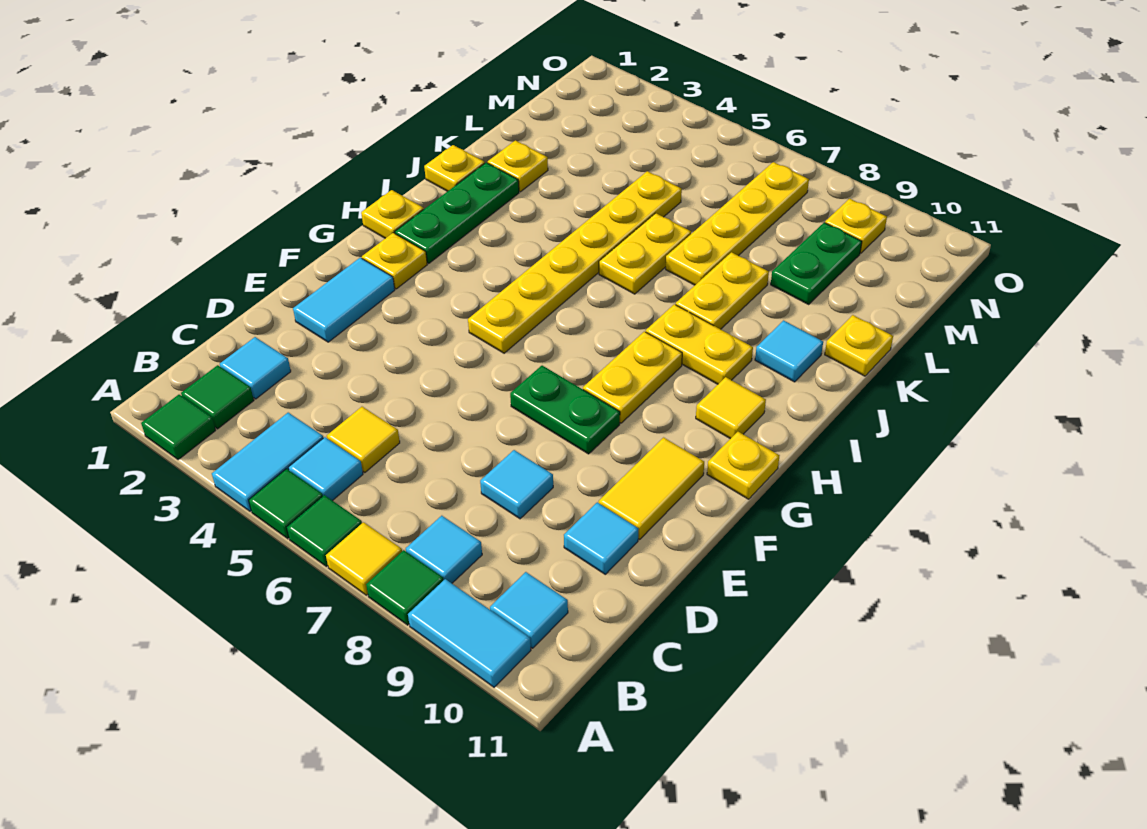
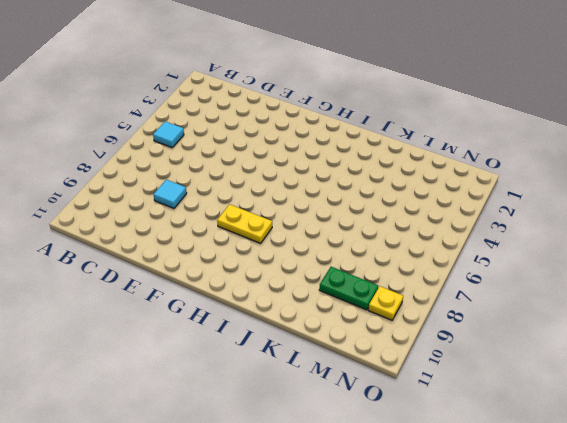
none -> green tile A2 level 1
none -> cyan tile A4:B4 level 1
none -> green tile A5 level 1
none -> green tile A6 level 1

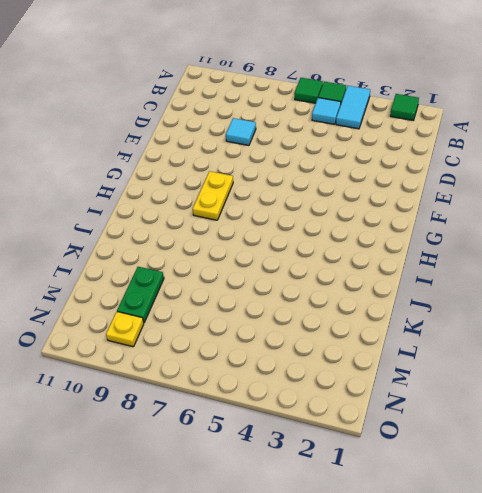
none -> yellow tile A7 level 1
none -> green tile A8 level 1
none -> cyan tile A9:A10 level 1
none -> green tile B2 level 1

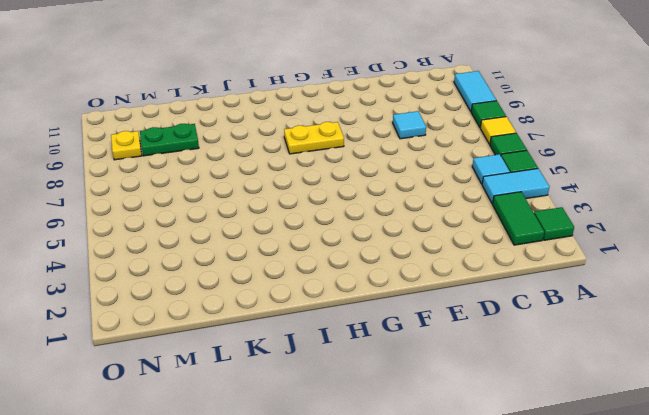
green tile B2:B3 level 1 -> green tile B2 level 1
none -> cyan tile B8 level 1
none -> cyan tile B10 level 1
none -> cyan tile C2 level 1
none -> yellow tile C5 level 1

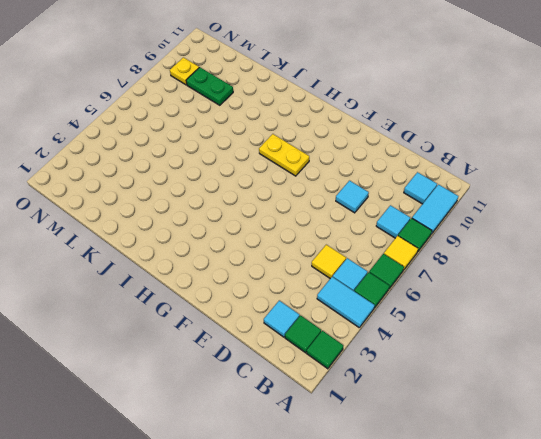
none -> cyan tile D10 level 1
none -> cyan tile E2:F2 level 1
none -> yellow tile E10:F10 level 1
none -> green plate F7:F8 level 1

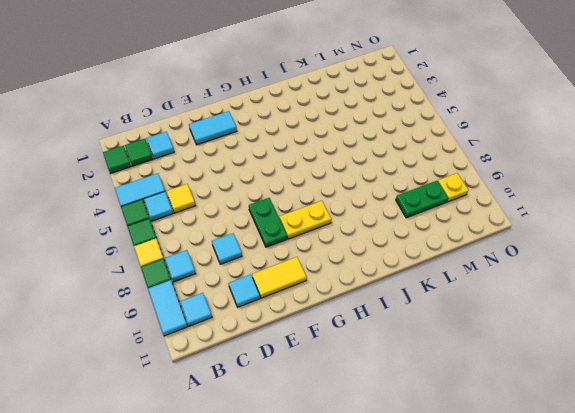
none -> yellow plate G2 level 1
none -> yellow plate G5:L5 level 1
none -> yellow plate G11 level 1
none -> yellow plate H1 level 1

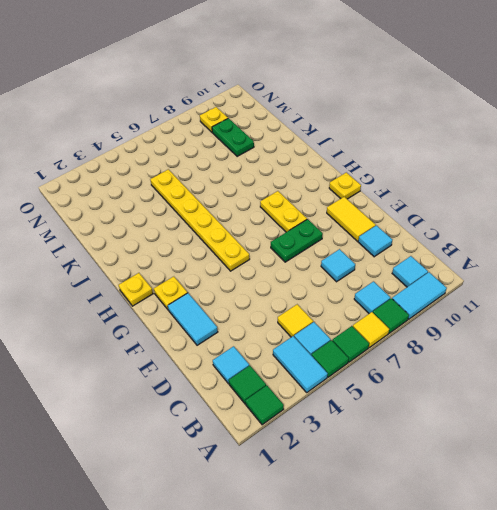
none -> green plate H2:J2 level 1
none -> yellow tile H10 level 1
none -> yellow plate I8:I9 level 1
none -> yellow plate J1 level 1

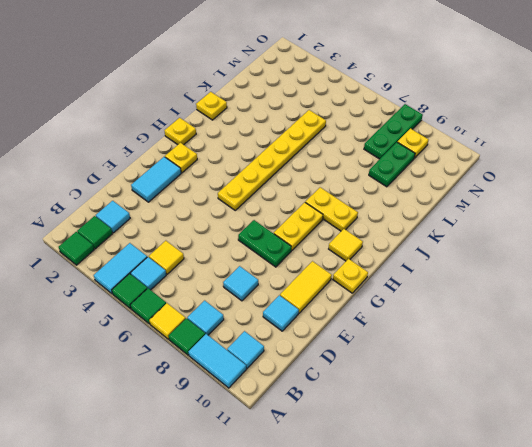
green plate M8:O8 level 1 -> green plate H2:J2 level 1
none -> yellow plate J6:K6 level 1
none -> yellow plate J8:K8 level 1
none -> cyan tile J10 level 1
none -> yellow plate K2 level 1

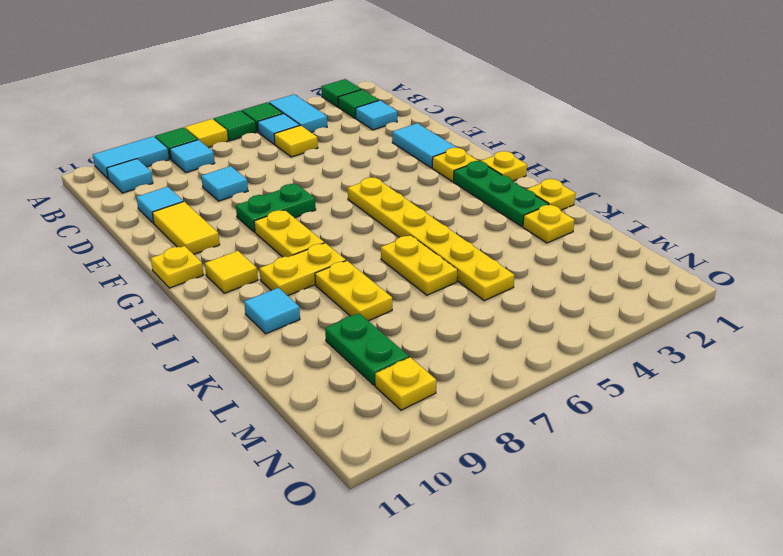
none -> yellow plate K7:N7 level 1
none -> yellow plate K11 level 1

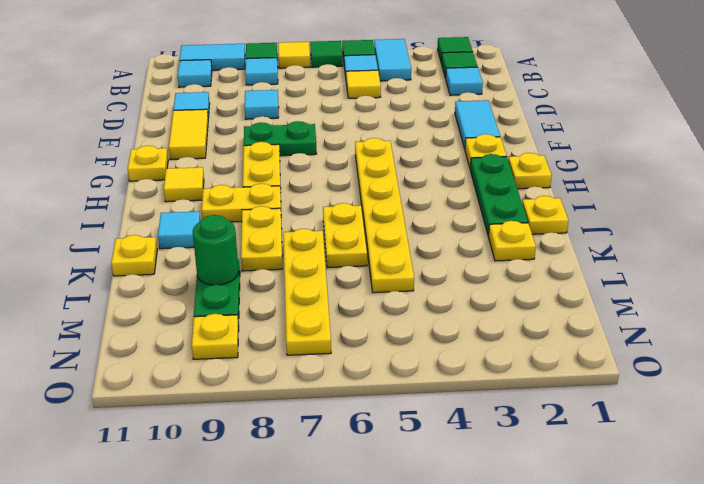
green round brick L9 level 2 -> none

